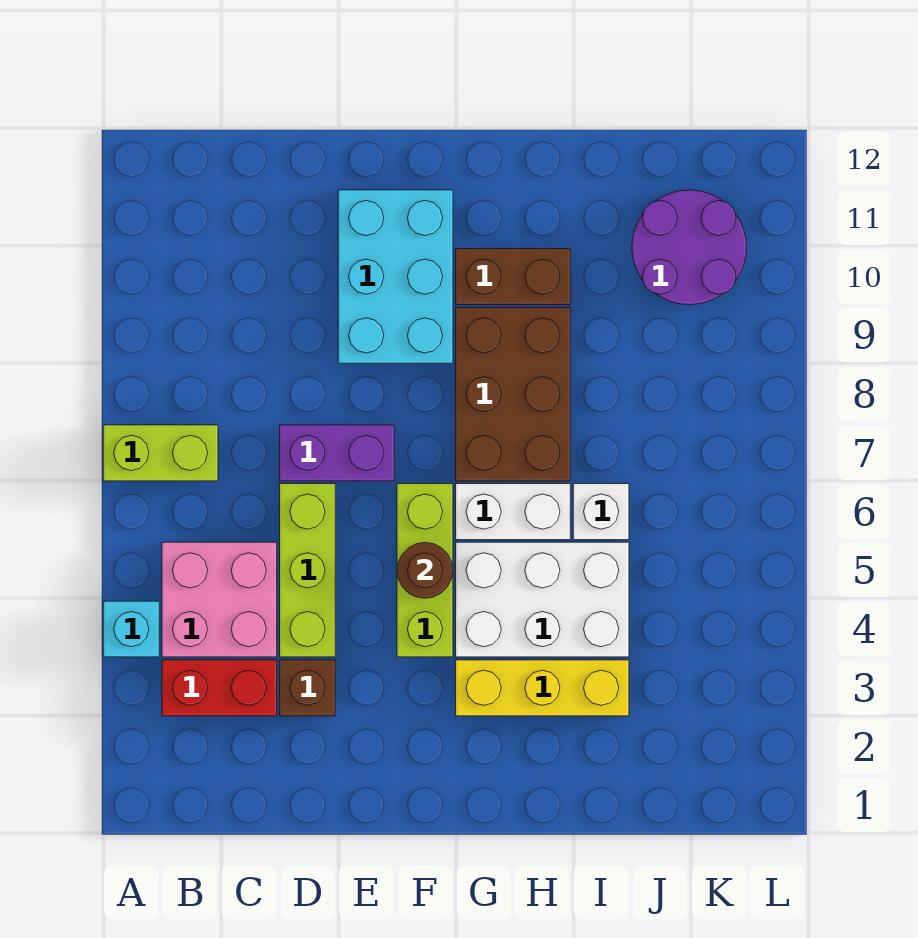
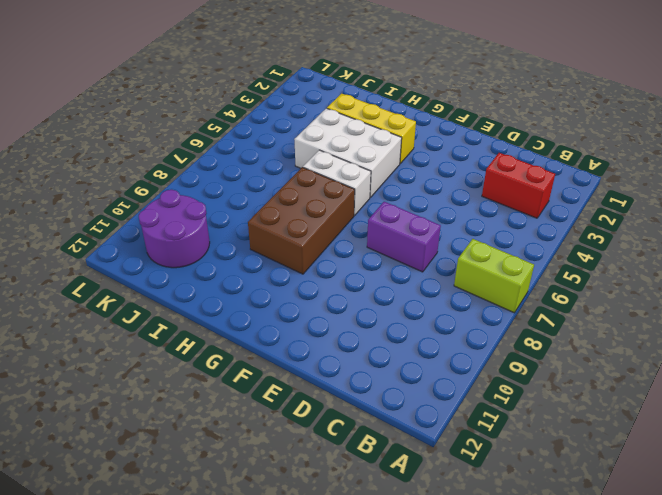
none -> cyan brick A4 level 1
none -> pink brick B4:C5 level 1
none -> brown brick D3 level 1

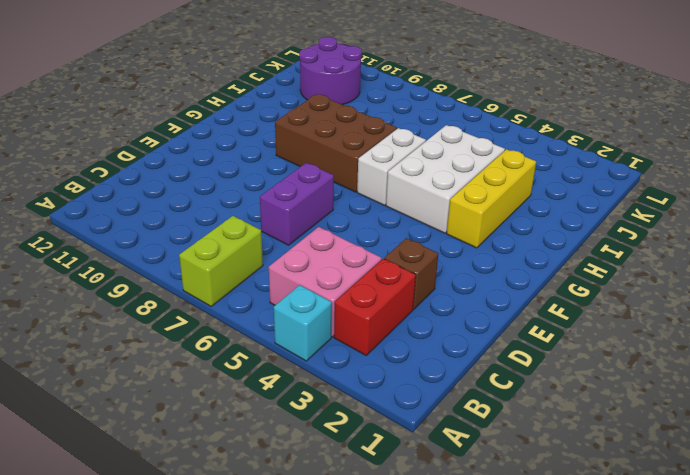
none -> lime brick D4:D6 level 1
none -> cyan brick E9:F11 level 1
none -> lime brick F4:F6 level 1

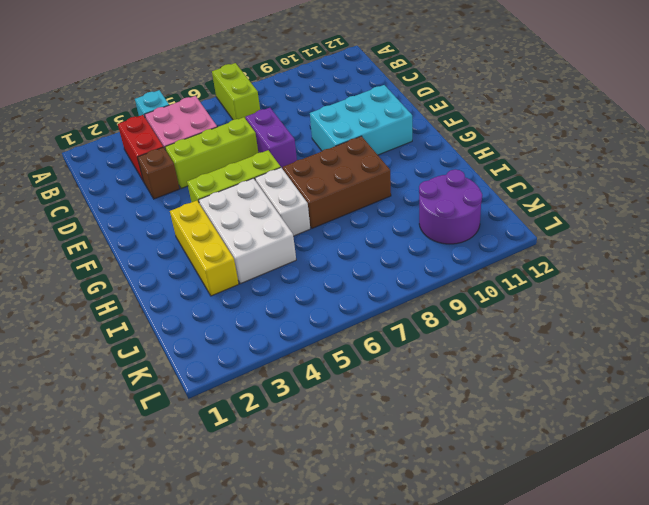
none -> brown brick G10:H10 level 1
none -> white brick I6 level 1
none -> brown round brick F5 level 2

